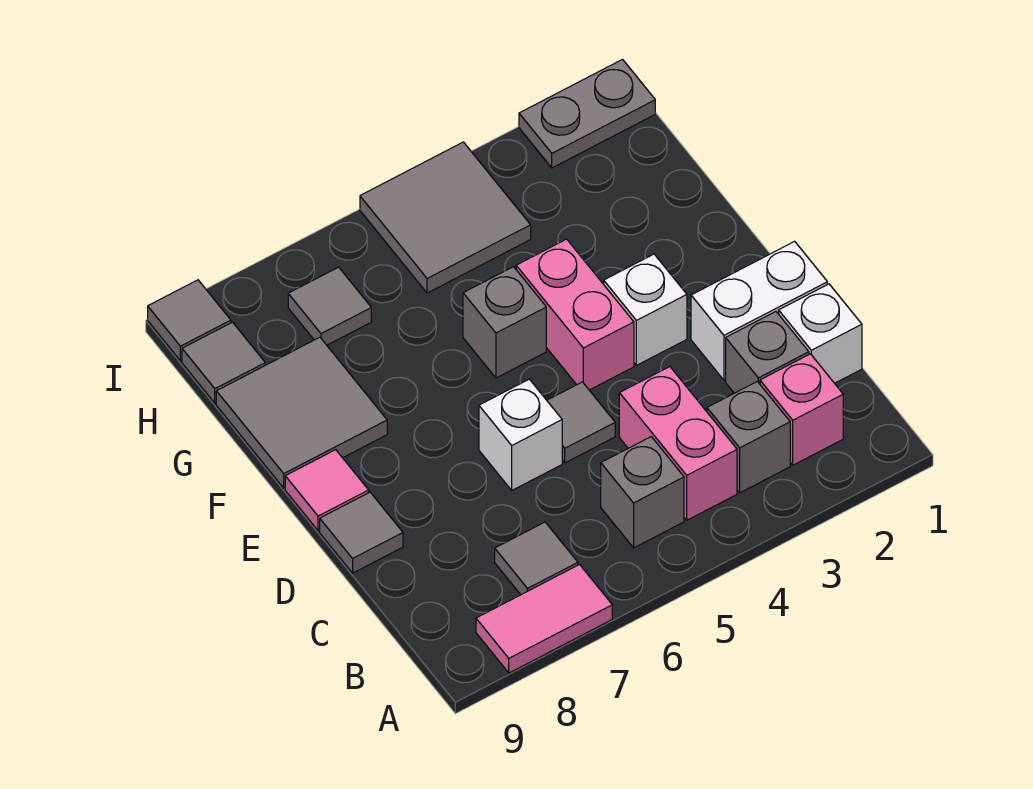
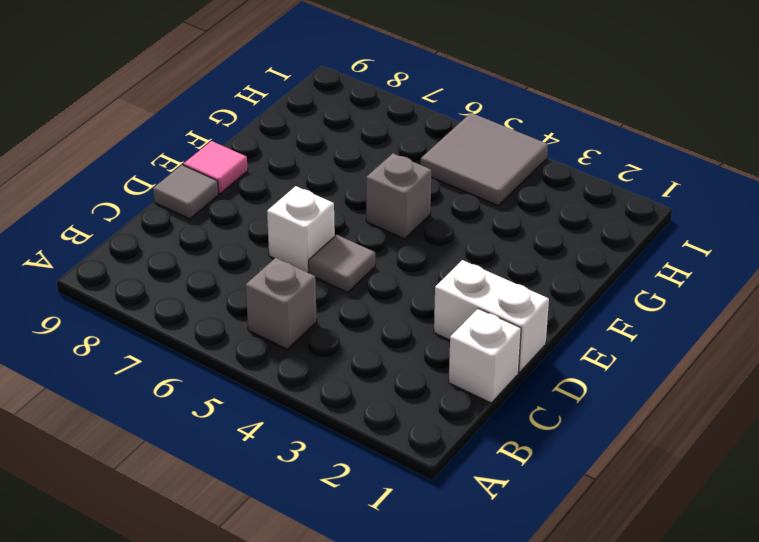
none -> pink tile A7:A8 level 1
none -> pink brick B2 level 1
none -> grey brick B3 level 1

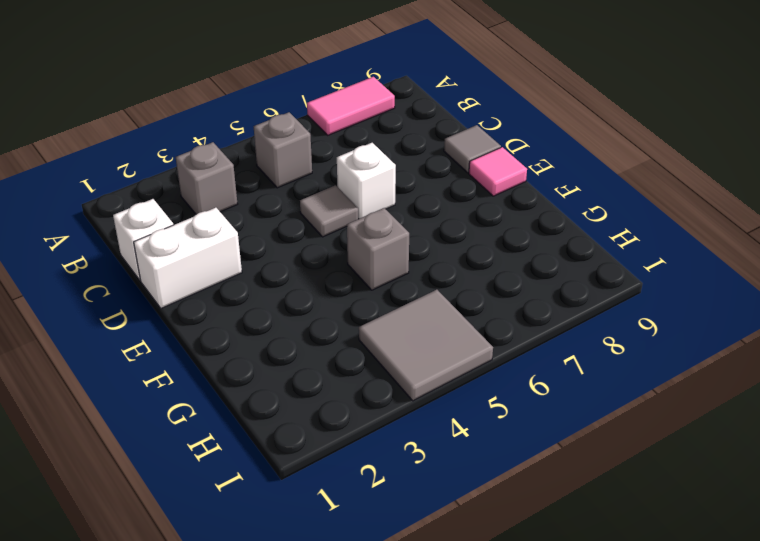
none -> pink brick B2 level 1
none -> pink brick B4:C4 level 1
none -> grey tile B7 level 1

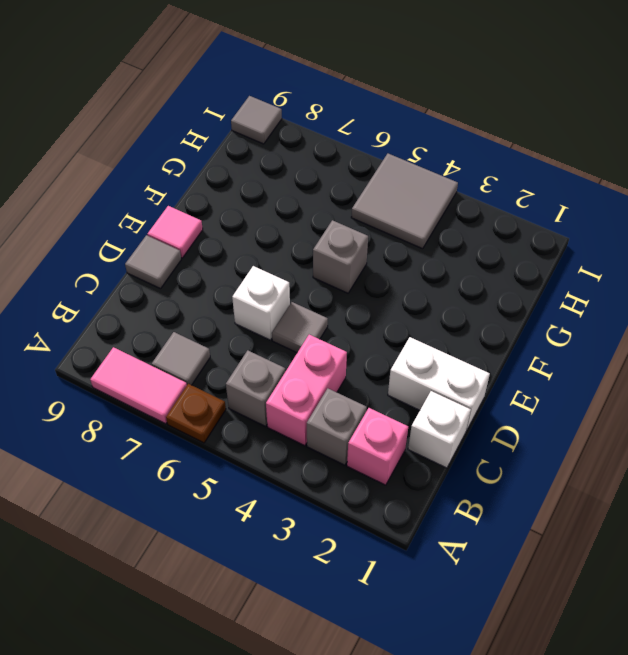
brown plate A6 level 1 -> none
none -> grey brick C2 level 1
none -> white brick E3 level 1
none -> pink brick E4:F4 level 1

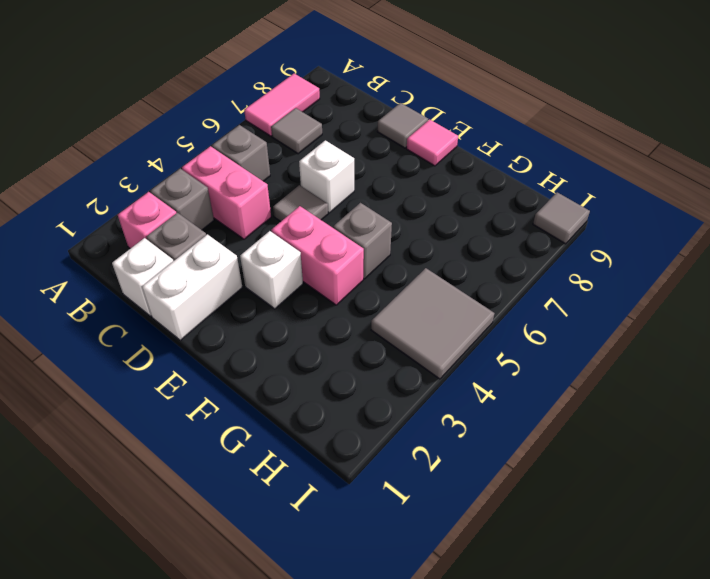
none -> grey tile F8:G9 level 1
none -> grey tile H7 level 1
none -> grey tile H9 level 1

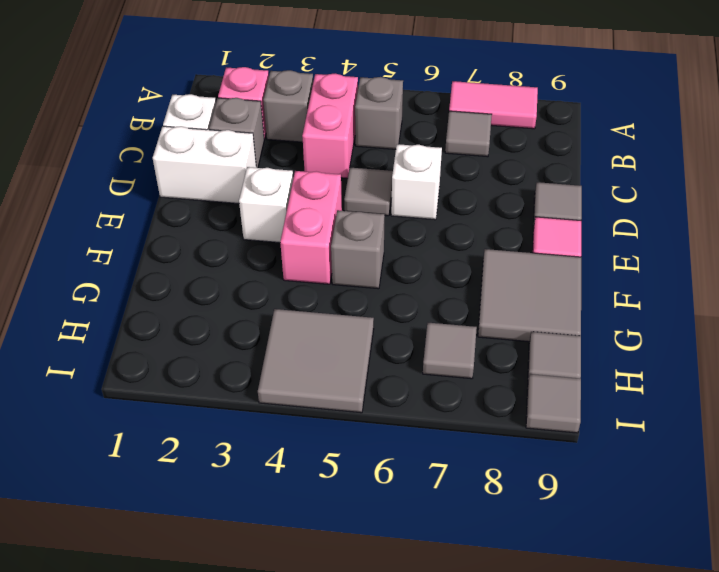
none -> grey plate I1:I2 level 1

